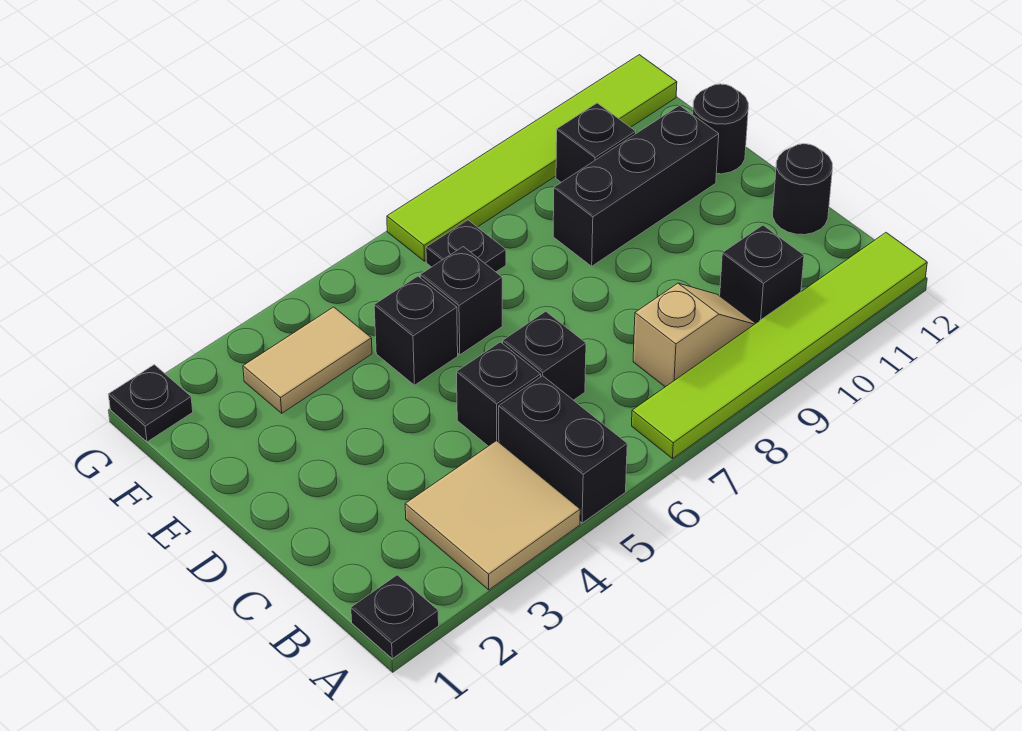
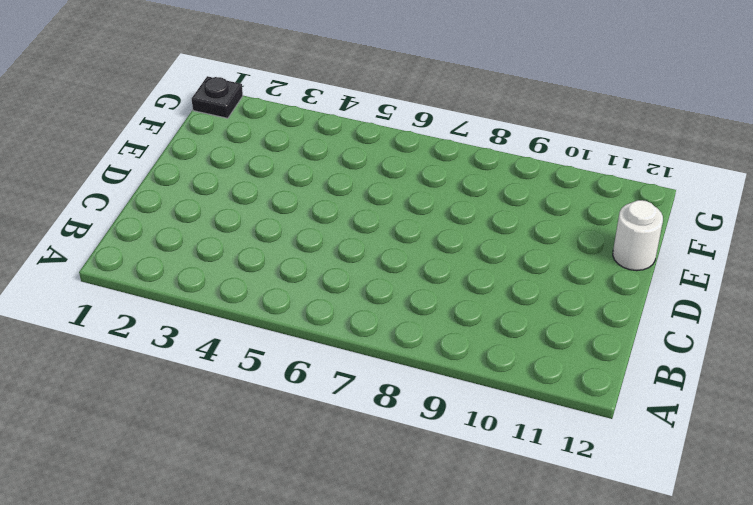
white round brick E12 level 1 -> black round brick E12 level 1
none -> black plate A1 level 1
none -> tan tile A3:B4 level 1
none -> black brick A5:B5 level 1

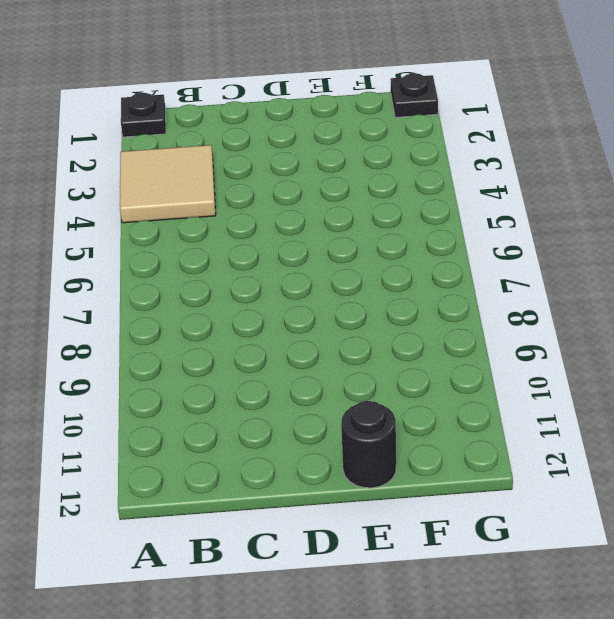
none -> black brick A5:B5 level 1
none -> lime tile A7:A12 level 1
none -> tan slope B8:B9 level 1 top 8

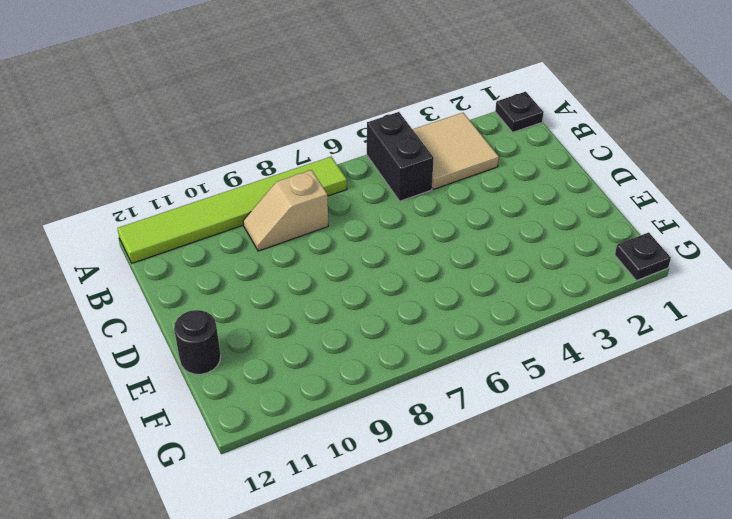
none -> black brick B10 level 1
none -> black brick C5 level 1
none -> black brick C6 level 1

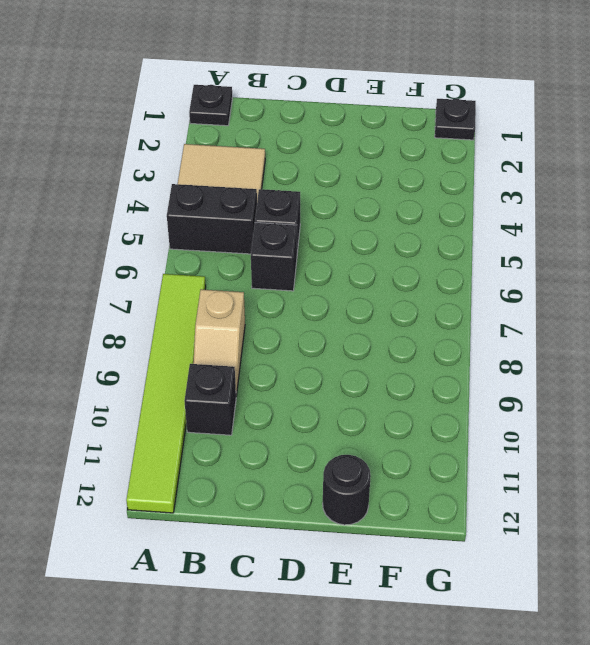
none -> black round brick C12 level 1
none -> black brick E5 level 1
none -> black brick E6 level 1

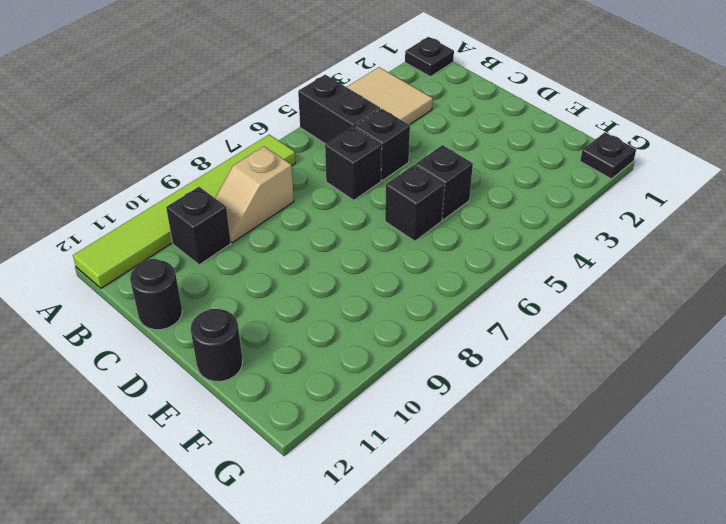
none -> black brick E9:E11 level 1
none -> tan tile F3:F4 level 1
none -> black plate F7 level 1

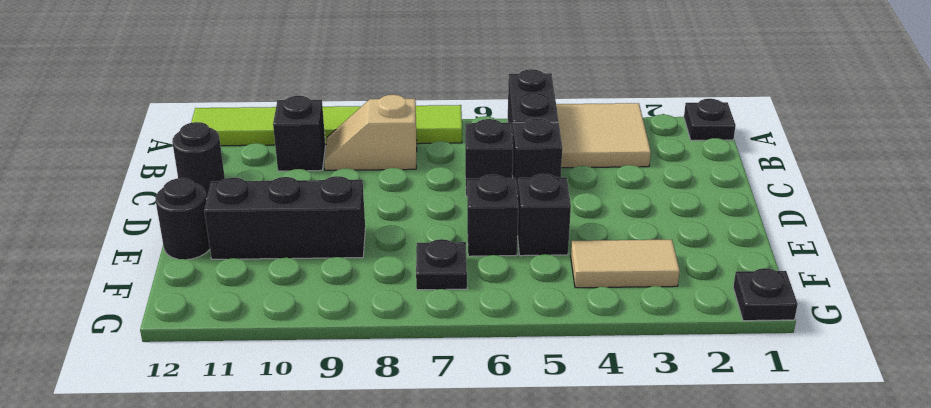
none -> black brick F10 level 1
none -> lime tile G7:G12 level 1

